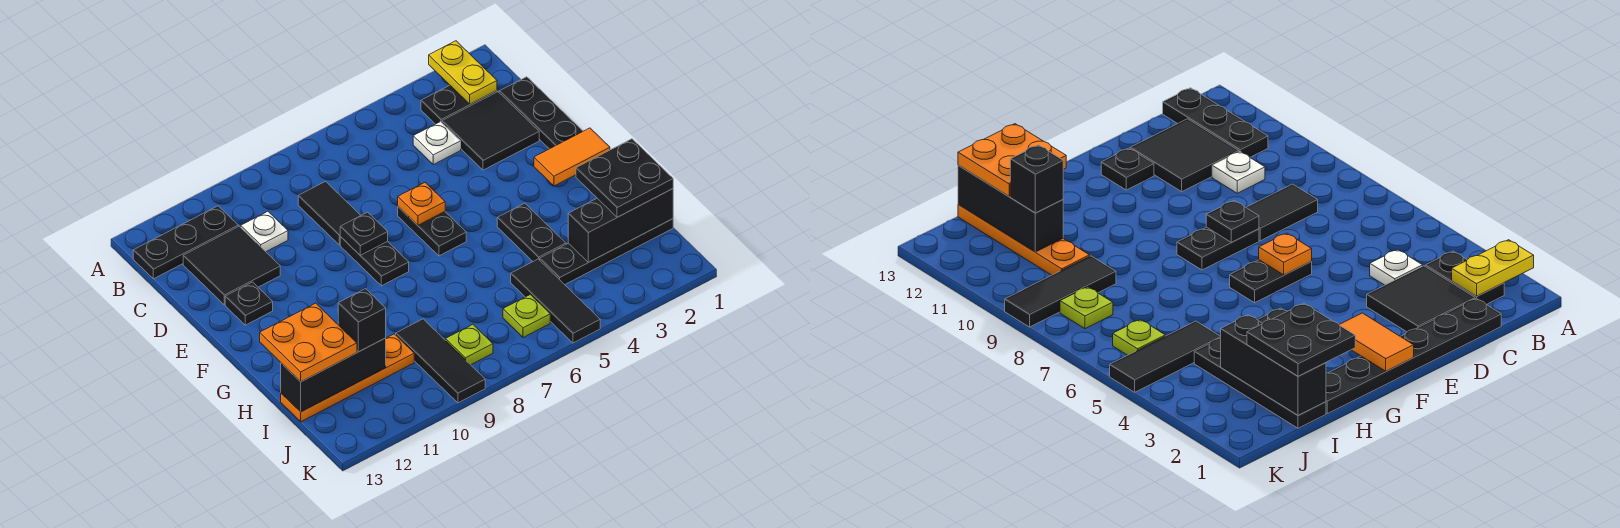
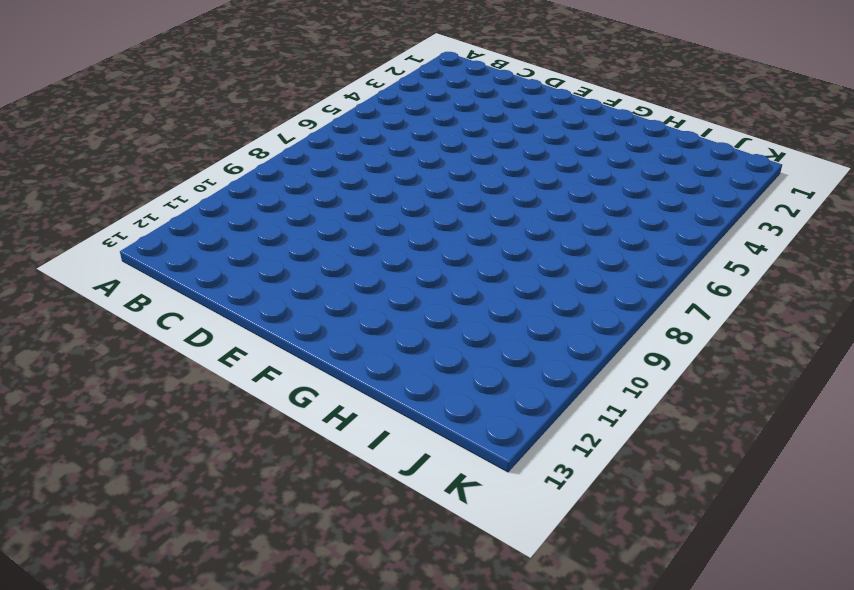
none -> black plate B2:B3 level 1
none -> black plate B11:B13 level 1
none -> black plate C1:H1 level 1

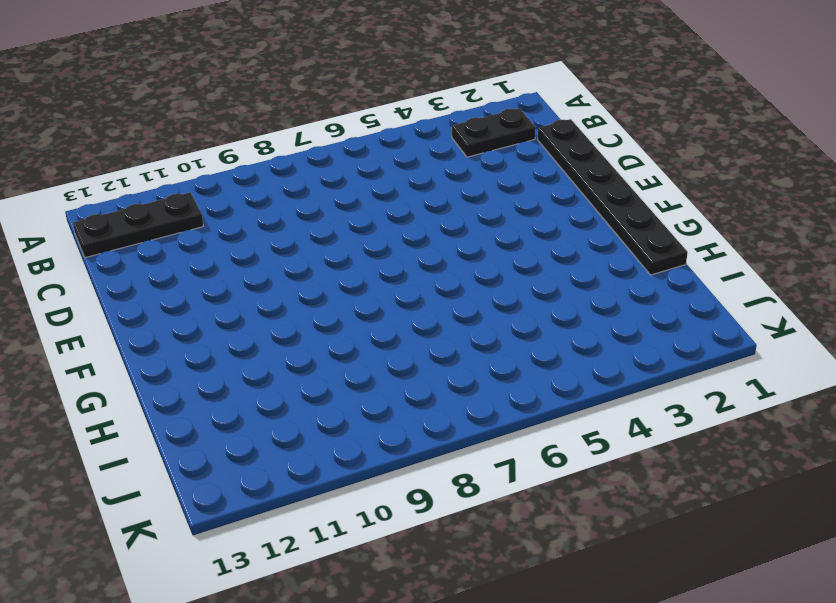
none -> black tile C2:D3 level 1
none -> white plate C4 level 1
none -> black tile C8:D8 level 1

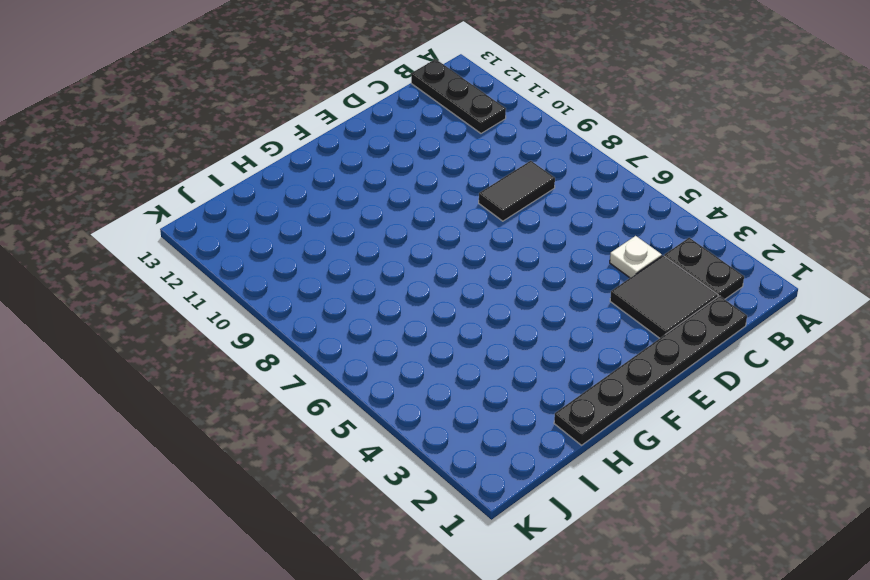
none -> white plate C10 level 1
none -> black tile C11:D12 level 1
none -> black plate E6:F6 level 1

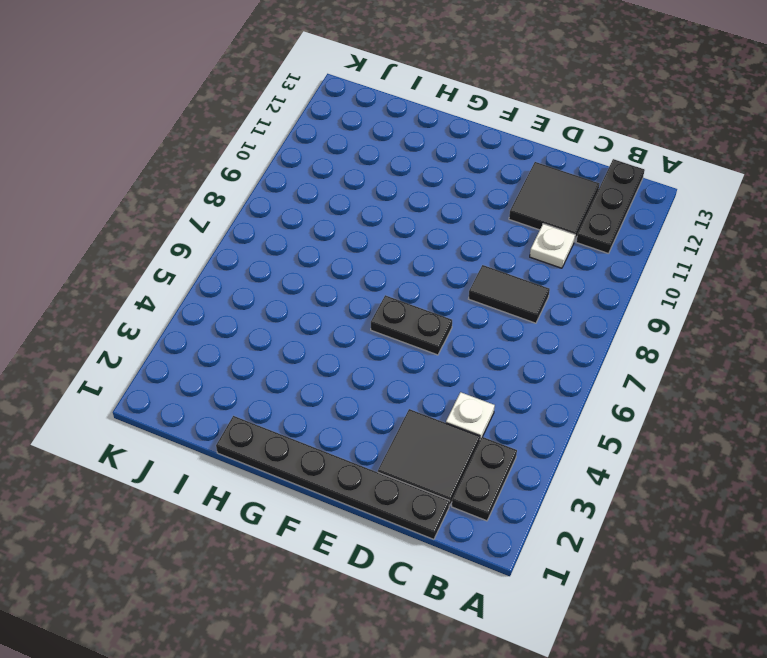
none -> black plate E8:F8 level 1
none -> black plate E12 level 1
none -> black plate G4:H4 level 1

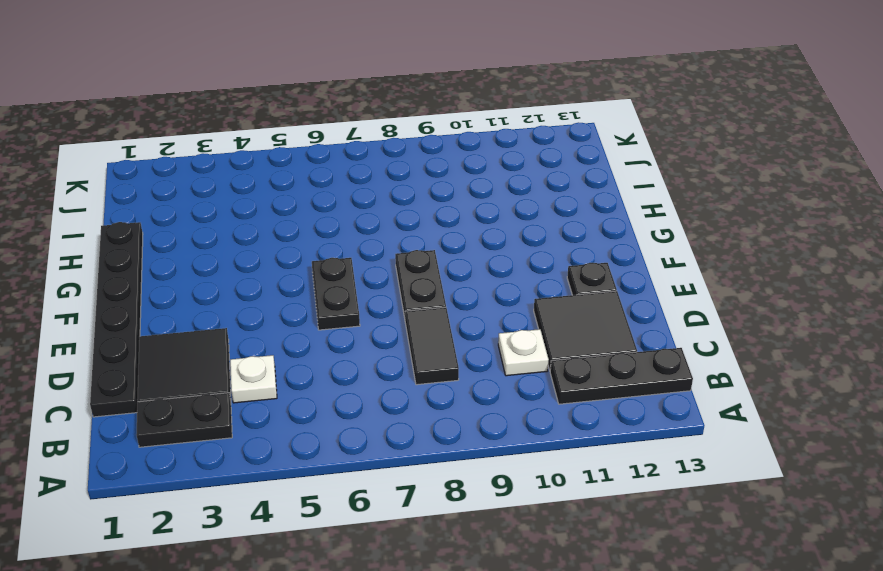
none -> black plate G4:H4 level 1
none -> black plate I1:I4 level 1
none -> black tile I5:K5 level 1

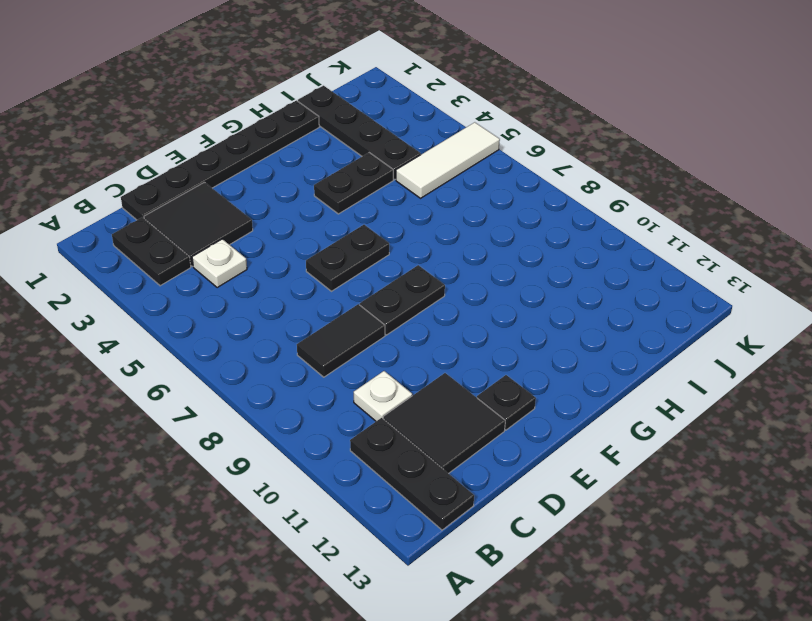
white tile I5:K5 level 1 -> black tile I5:K5 level 1
none -> black tile I9:K9 level 1
none -> orange plate I10:I13 level 1
none -> lime plate J6 level 1

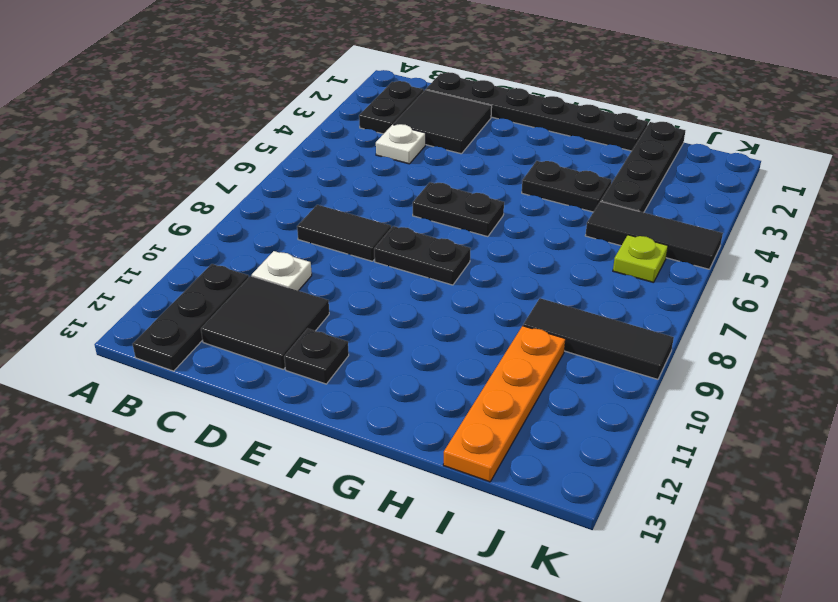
none -> lime plate J8 level 1
none -> yellow plate A2:B2 level 2
none -> orange plate E6 level 2

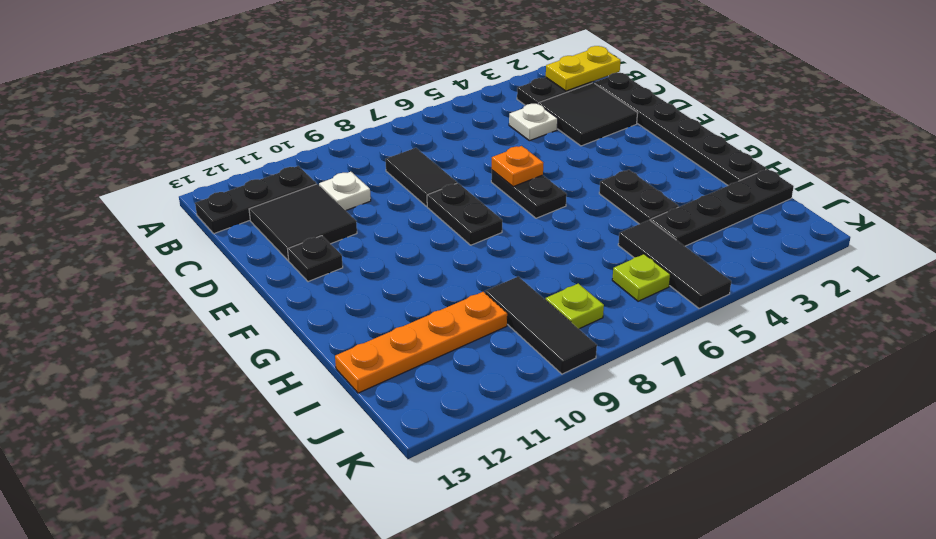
yellow plate B1:B2 level 2 -> yellow plate A2:B2 level 2
none -> black plate E8 level 2
none -> orange tile F1:F2 level 2
none -> black brick I1:I3 level 2

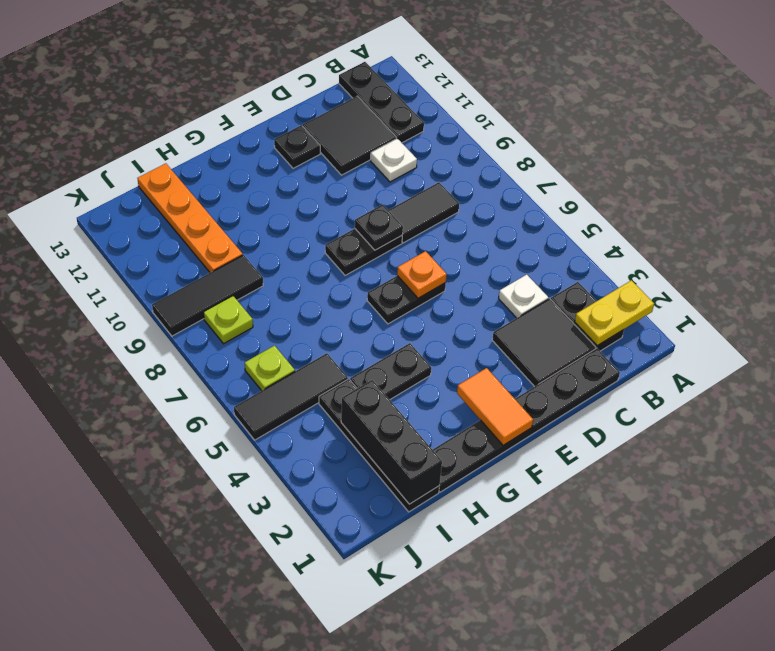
none -> black brick I11:I13 level 2
none -> black plate H1:I2 level 3
none -> orange plate H12:I13 level 3

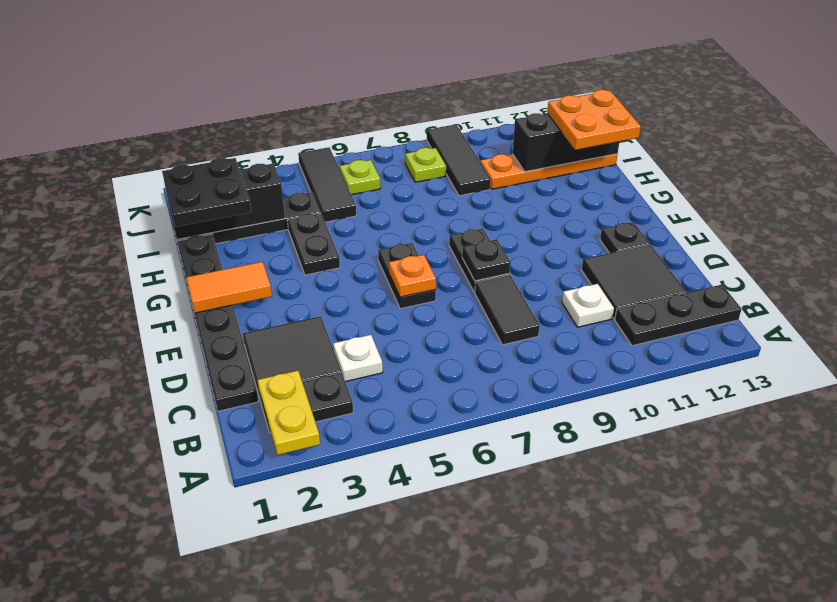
none -> black brick I11 level 3

